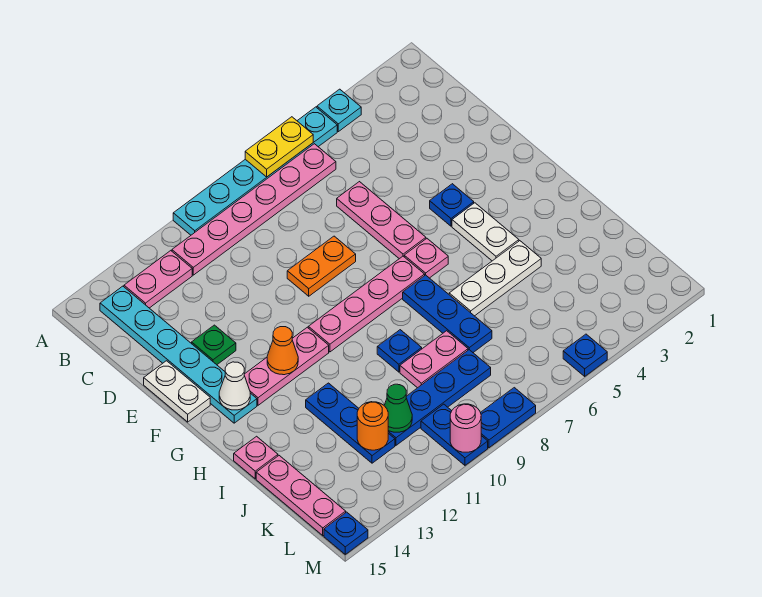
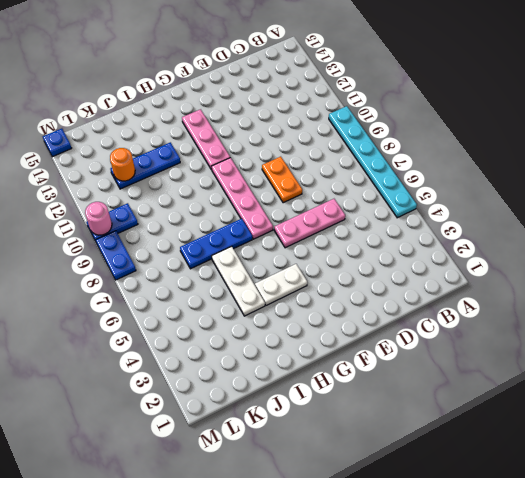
none -> cyan plate A4 level 1
none -> pink plate B6:B11 level 1
none -> pink plate B12:B13 level 1
none -> cyan plate B14:G14 level 1

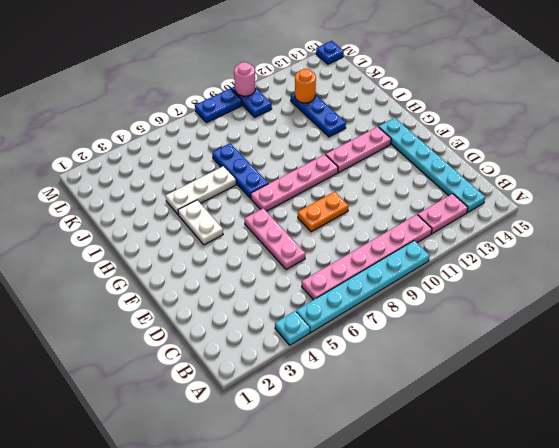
none -> green plate E13 level 1
none -> white plate E15:F15 level 1
none -> blue plate F4 level 1
none -> pink plate G6 level 1

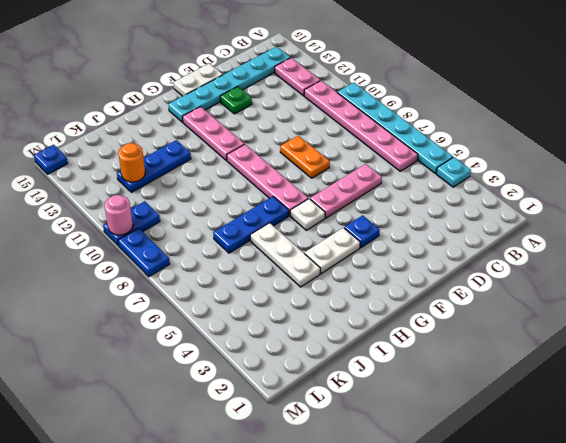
white plate G6 level 1 -> pink plate G6 level 1
none -> blue plate I9 level 1
none -> pink plate I15 level 1
none -> pink plate J8:J9 level 1
none -> pink plate J15:L15 level 1

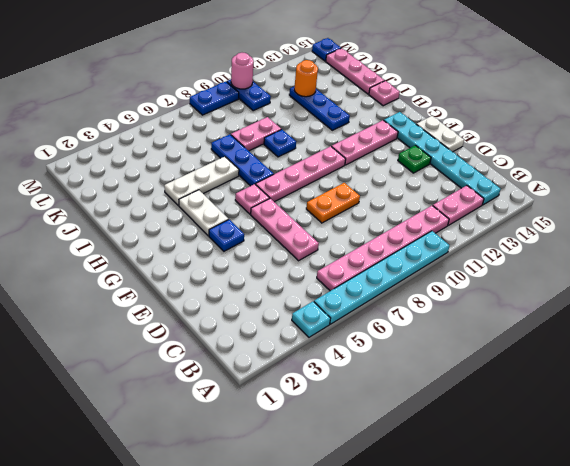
none -> blue plate K8:K11 level 1
none -> blue plate M5 level 1
none -> yellow plate A6:A7 level 2
none -> orange cone G12 level 2

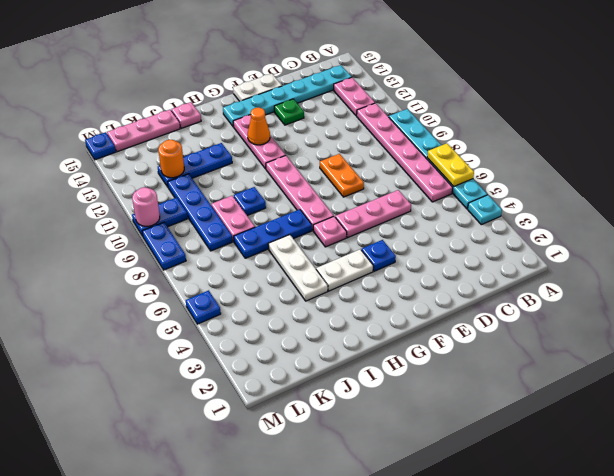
none -> white cone G14 level 2
none -> green cone K11 level 2

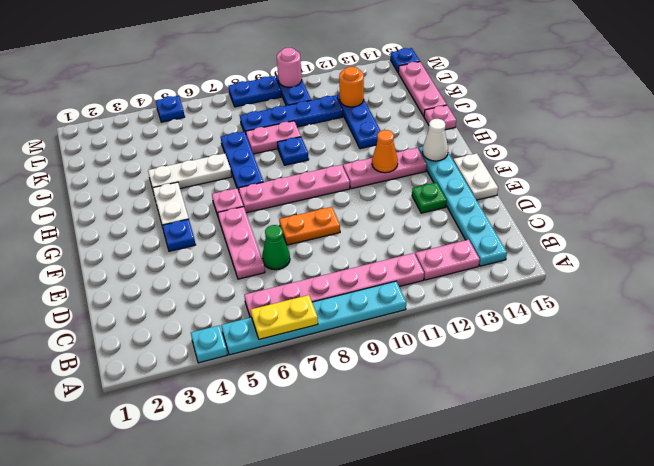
green cone D7 level 1 -> green cone K11 level 2

